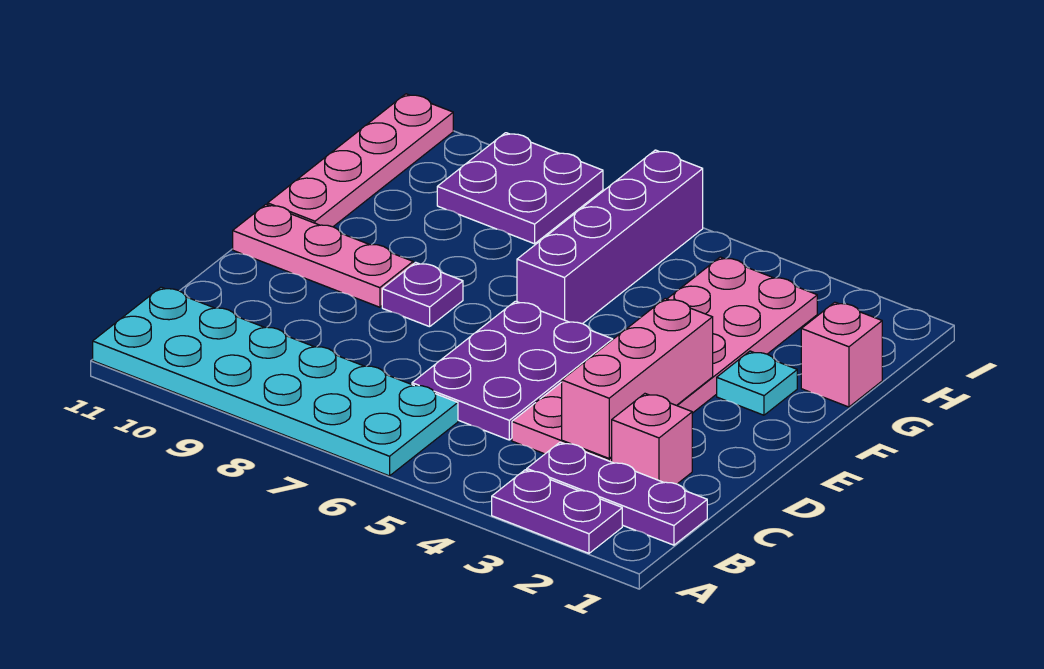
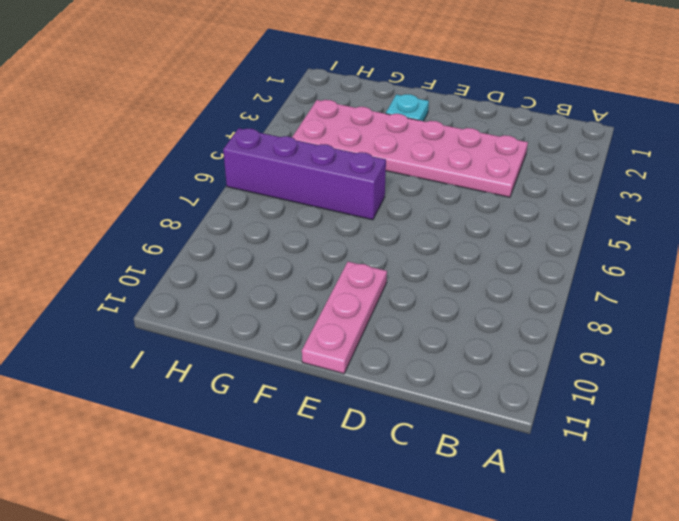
none -> purple plate A2:A3 level 1
none -> cyan plate A6:B11 level 1
none -> purple plate B1:B3 level 1

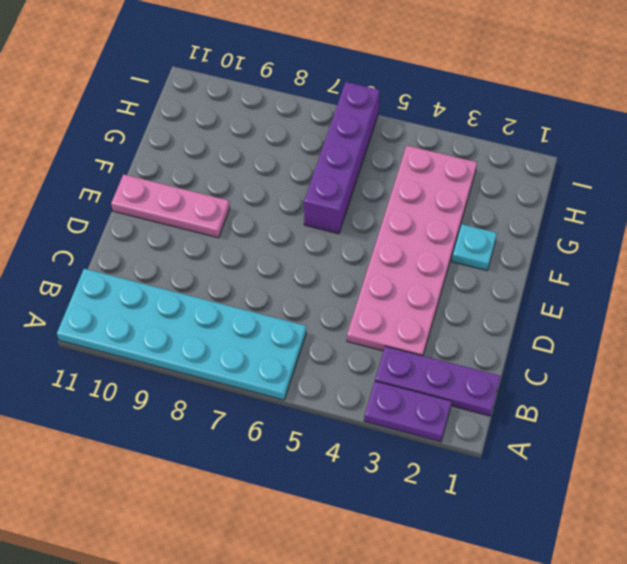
none -> pink brick C2 level 1
none -> purple plate C5:E6 level 1
none -> purple plate E8 level 1

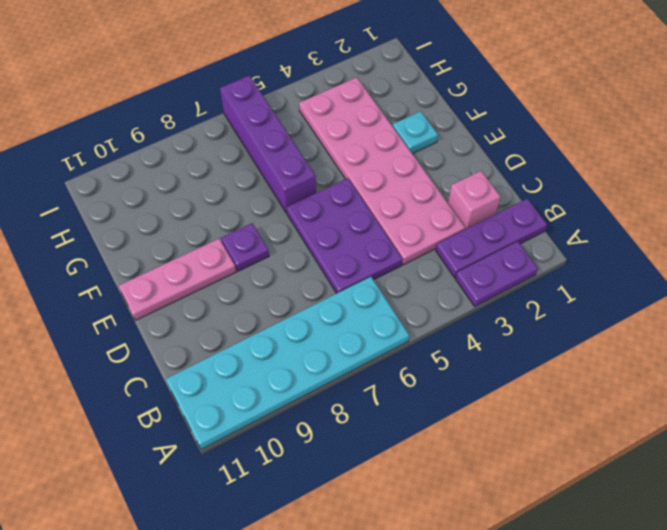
none -> pink plate F11:I11 level 1
none -> pink brick G1 level 1
none -> purple plate H8:I9 level 1

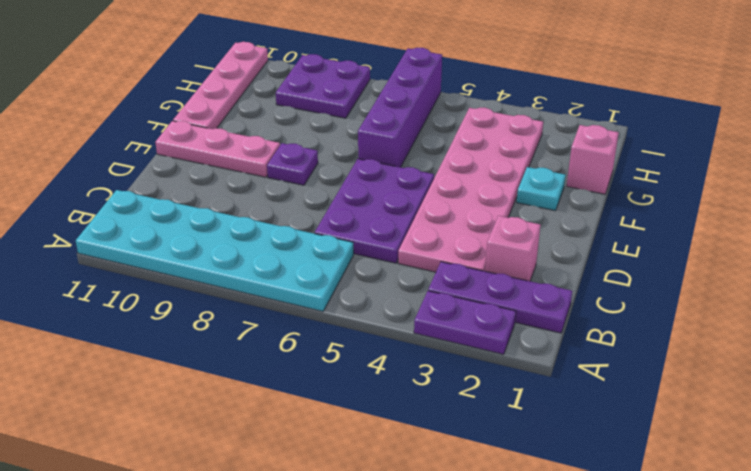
none -> pink brick C3:E3 level 2

